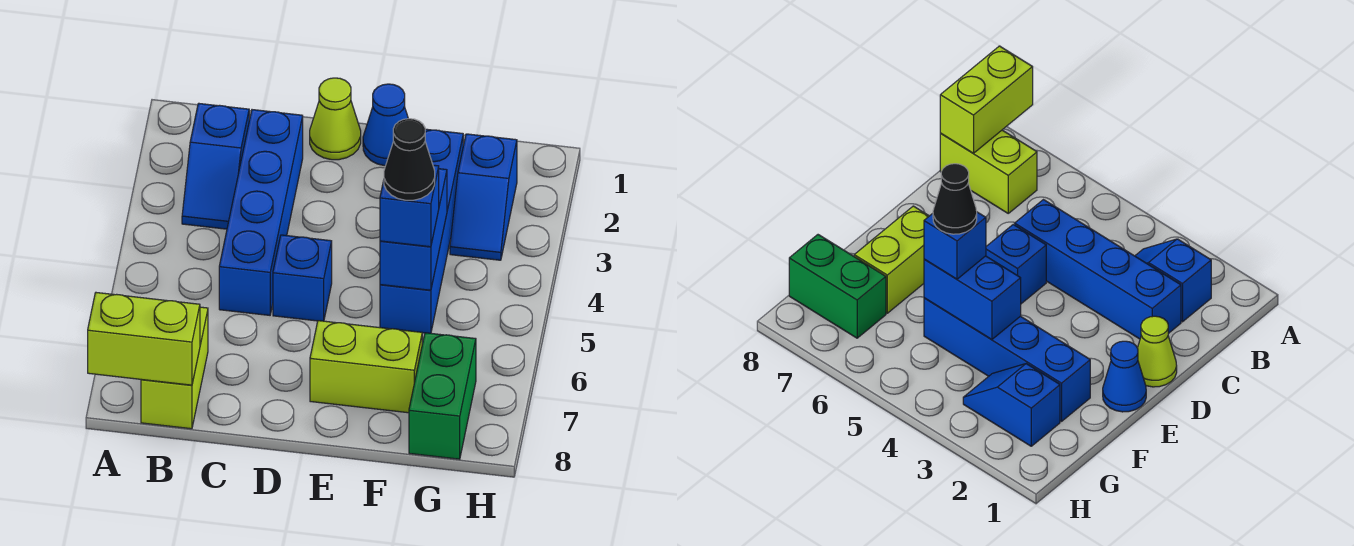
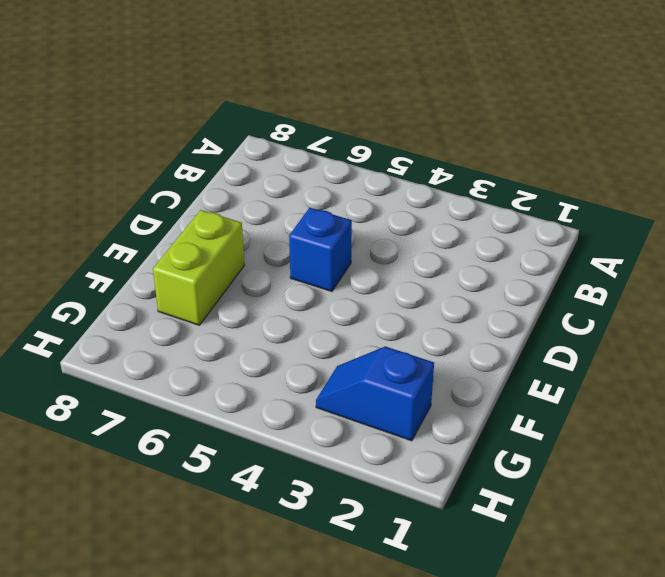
none -> blue slope B2:B3 level 1 top 2
none -> lime brick B7:B8 level 1
none -> blue brick C2:C5 level 1

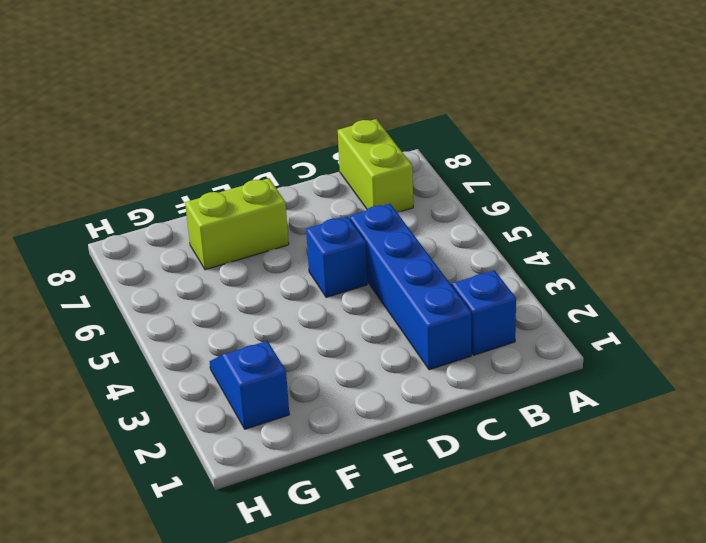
none -> lime cone D1 level 1
none -> blue cone E1 level 1
none -> blue brick F2:F5 level 1

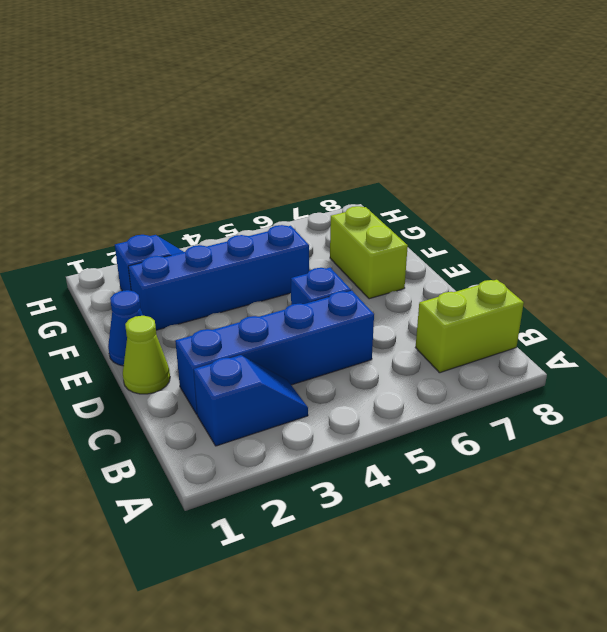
none -> green brick G7:G8 level 1
none -> lime brick A8:B8 level 2
none -> blue brick F4:F5 level 2

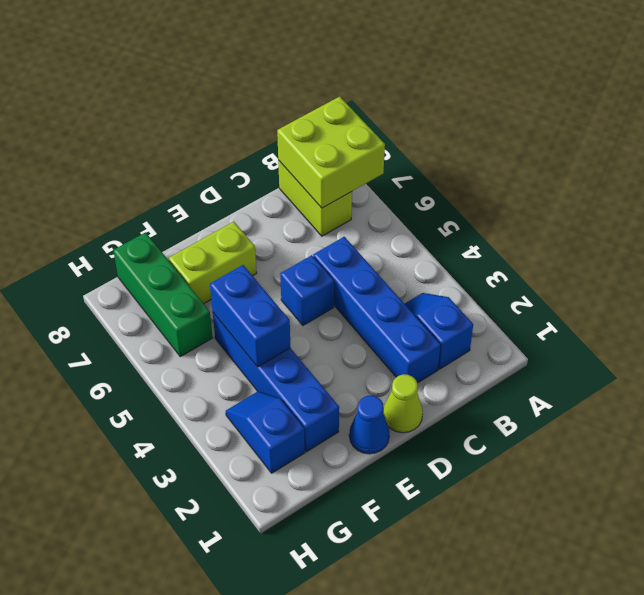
lime brick A7:B8 level 2 -> lime brick A8:B8 level 2
green brick G6:G8 level 1 -> green brick G7:G8 level 1
none -> blue brick F5 level 3
none -> black cone F5 level 4

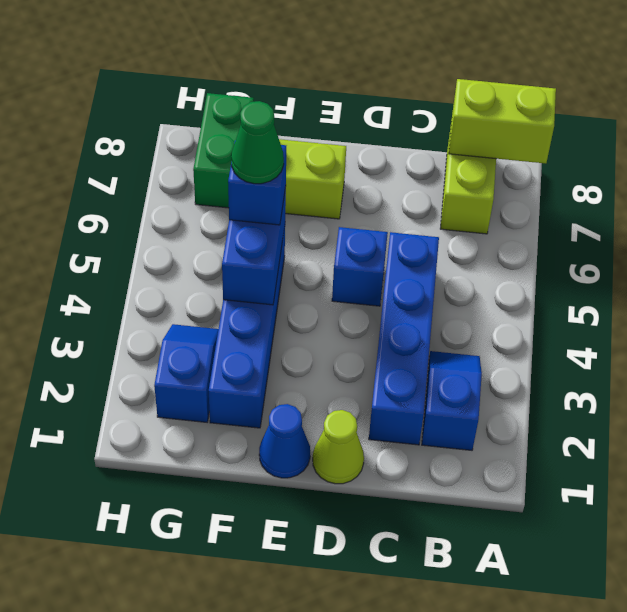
green cone F5 level 4 -> black cone F5 level 4

